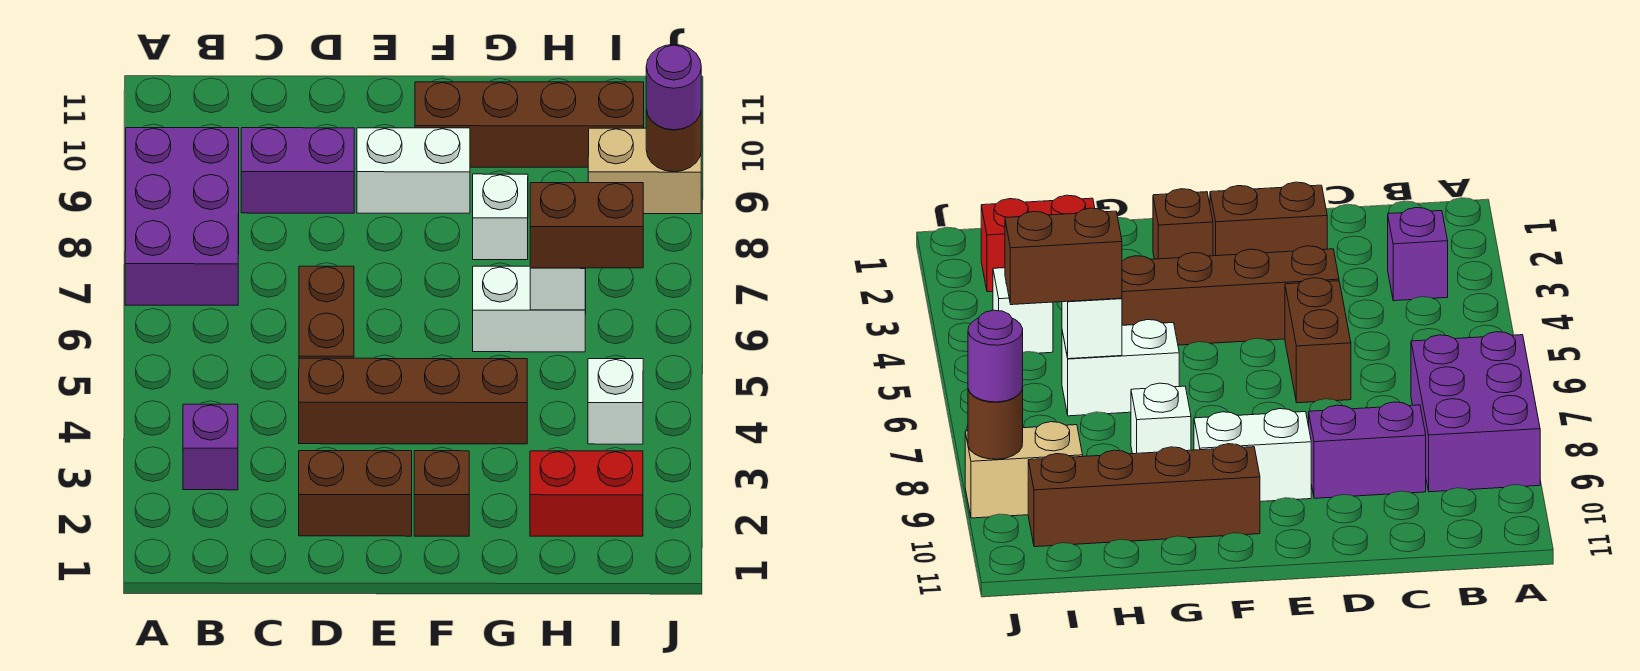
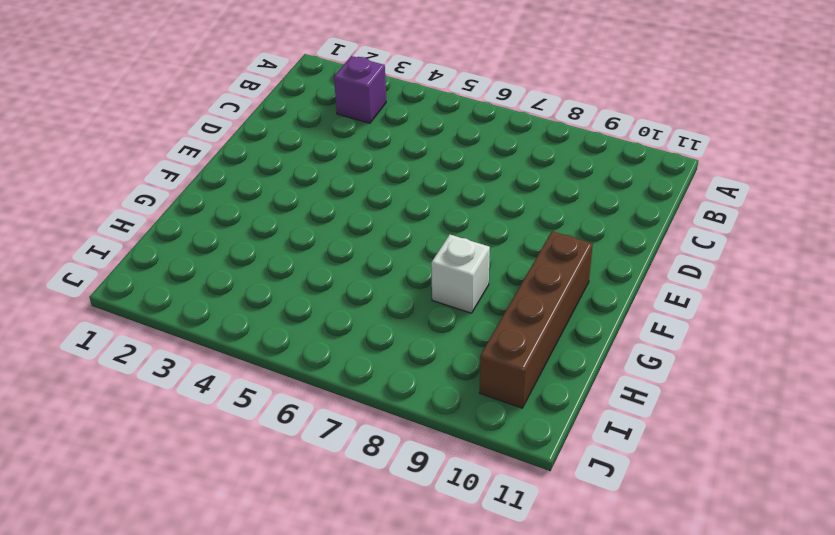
none -> purple brick A7:B9 level 1
none -> purple brick C9:D9 level 1
none -> brown brick D2:E2 level 1

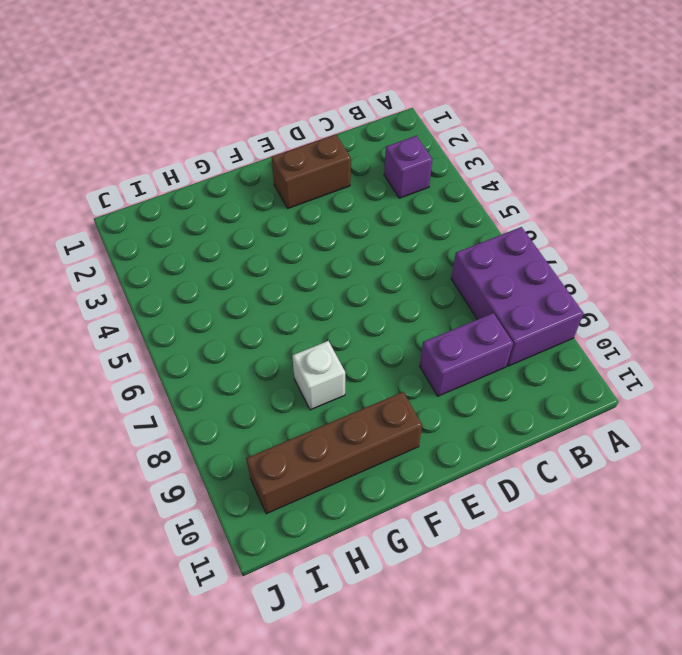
none -> brown brick D4:G4 level 1
none -> brown brick D5:D6 level 1
none -> white brick E9:F9 level 1

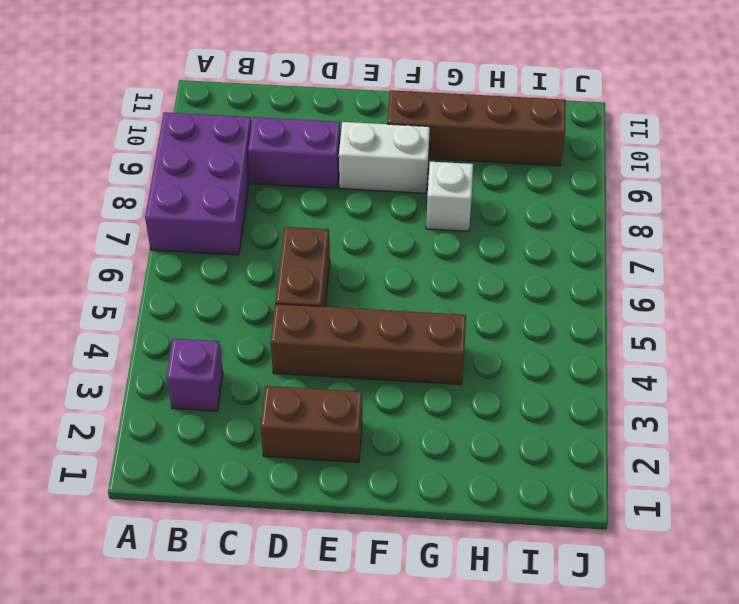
none -> brown brick F2 level 1
none -> white brick G6:H6 level 1
none -> red brick H2:I2 level 1

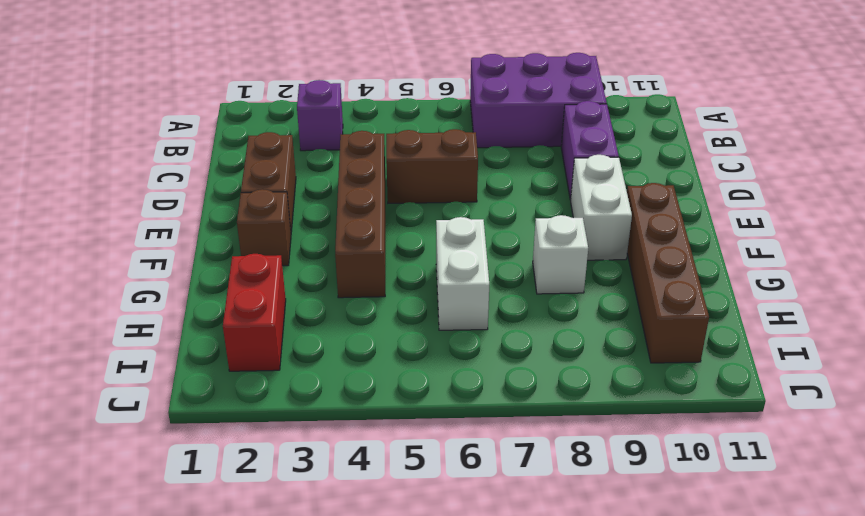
none -> white brick I4 level 1
none -> tan brick I9:J9 level 1
none -> white brick H6 level 2

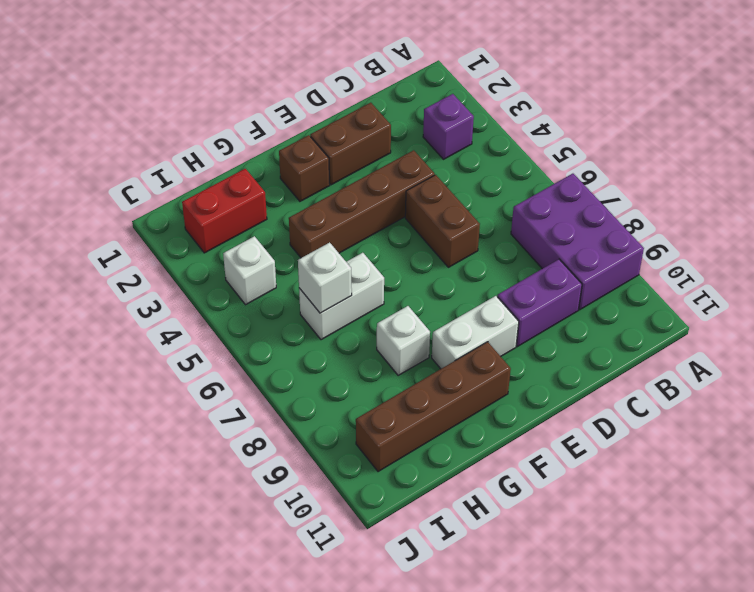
none -> tan brick I9:J9 level 1
none -> brown round brick J9 level 2
none -> brown brick H6:I6 level 3

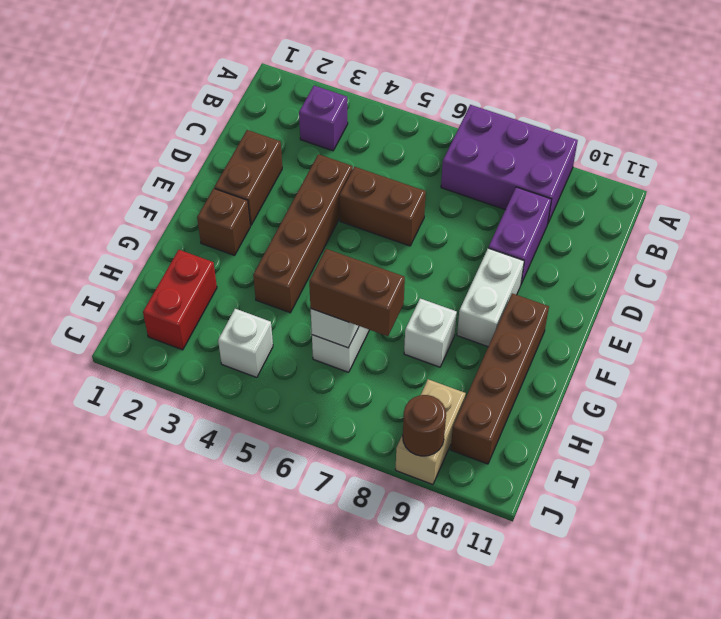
brown brick H6:H7 level 3 -> brown brick H6:I6 level 3
none -> purple round brick J9 level 3

